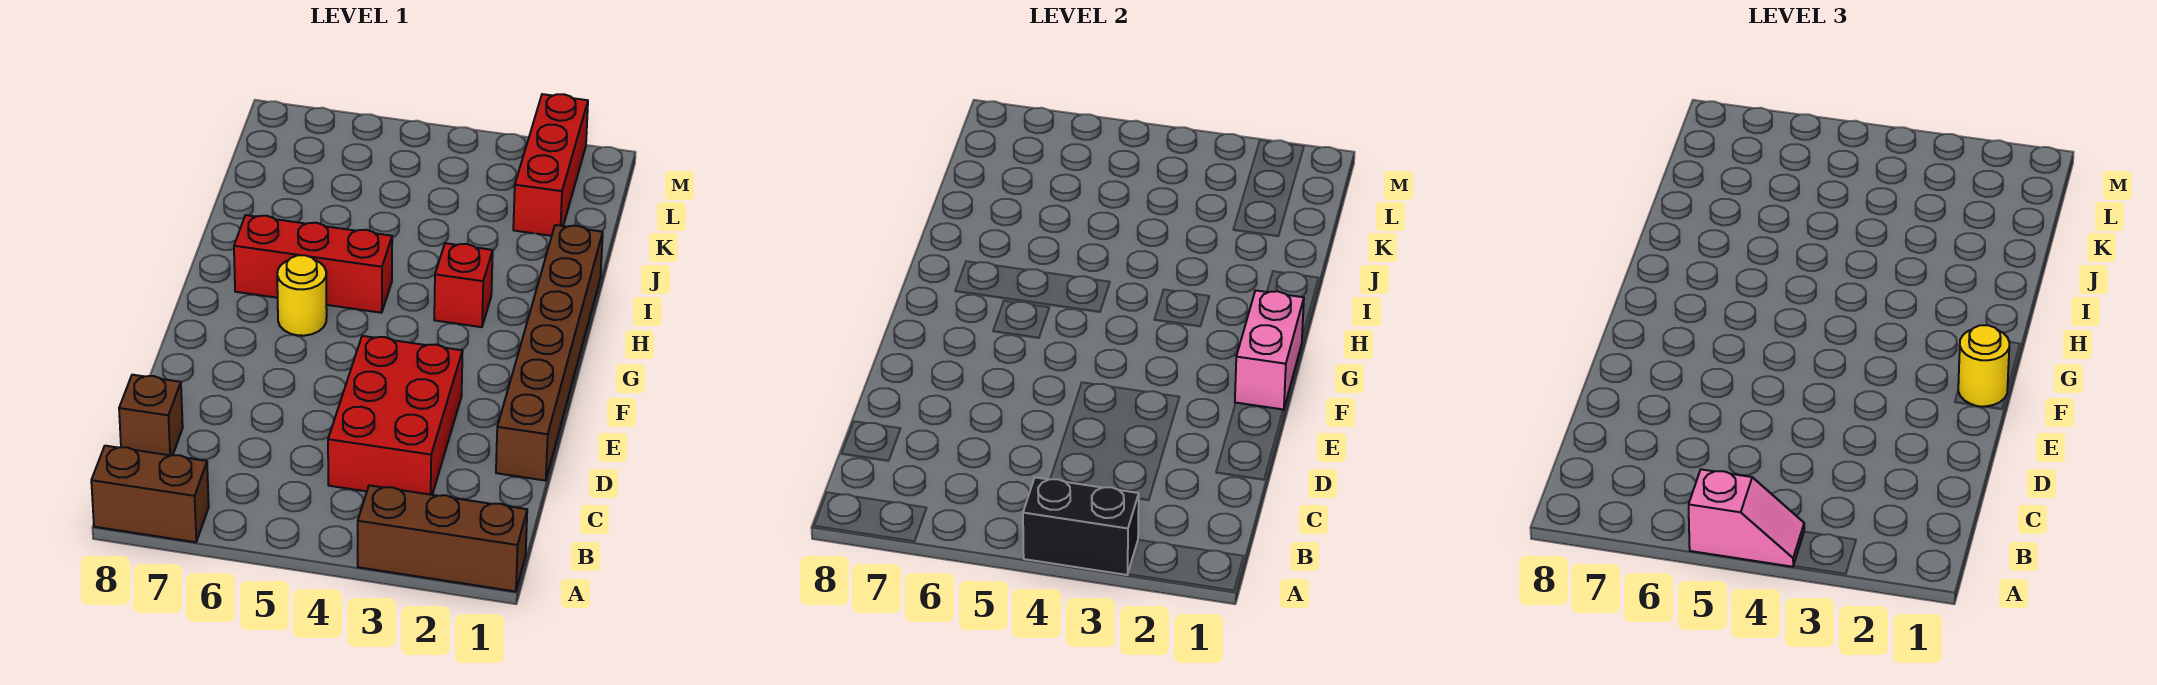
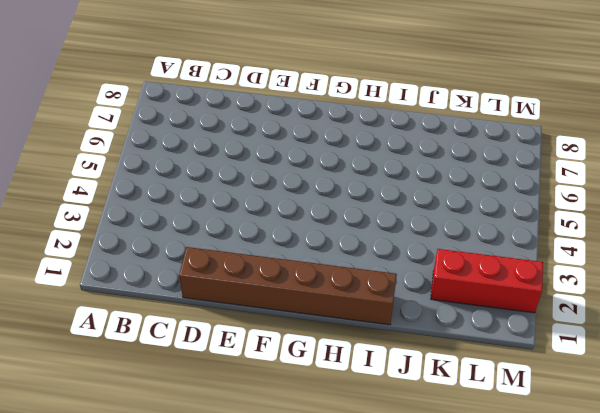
none -> brown brick A1:A3 level 1
none -> brown brick A7:A8 level 1
none -> red brick C3:E4 level 1

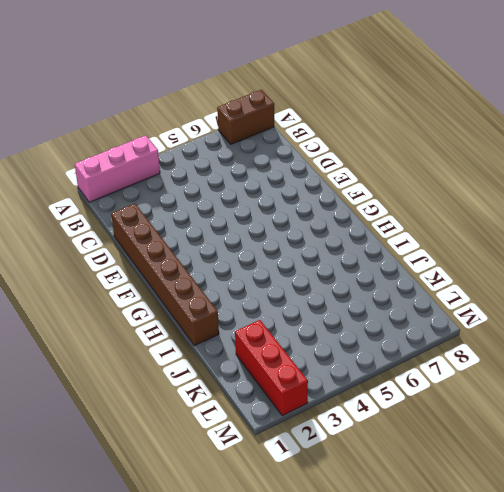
pink brick A1:A3 level 1 -> brown brick A1:A3 level 1
none -> red brick C3:E4 level 1
none -> brown brick C8 level 1
none -> yellow round brick G6 level 1

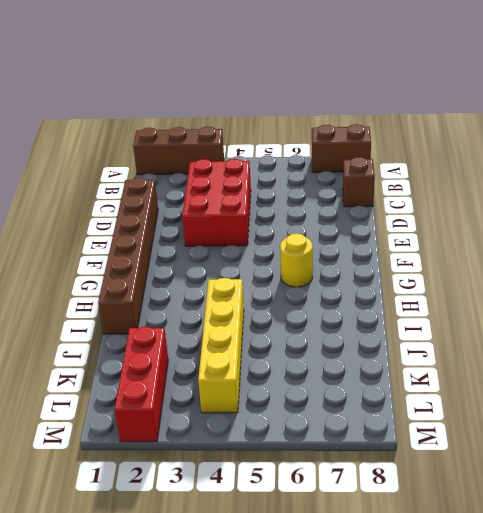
yellow brick I4:L4 level 1 -> none
none -> red brick H3 level 1
none -> red brick H5:H7 level 1
none -> black brick A3:A4 level 2

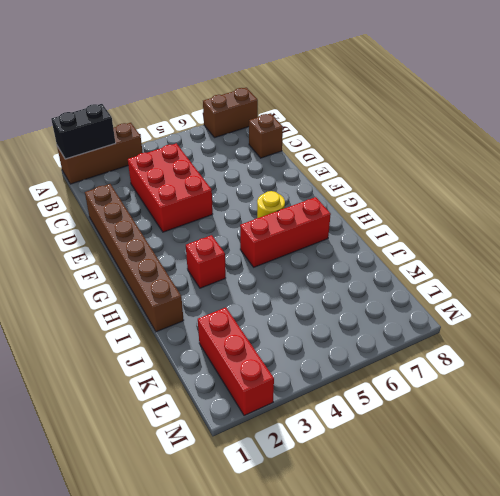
black brick A1:A2 level 2 -> black brick A3:A4 level 2
none -> pink brick F1:G1 level 2
none -> pink slope A4:A5 level 3 top 5
none -> yellow round brick F1 level 3

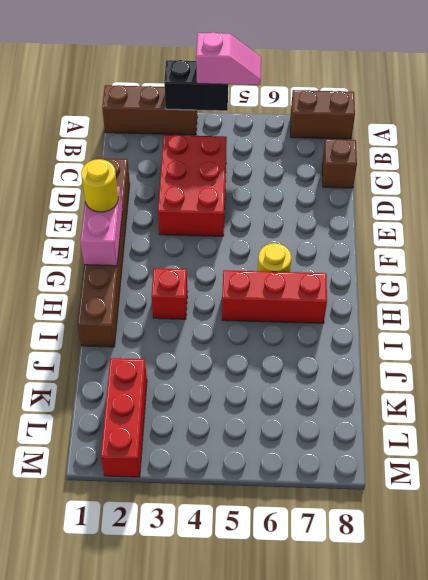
pink slope A4:A5 level 3 top 4 -> pink slope A4:A5 level 3 top 5

